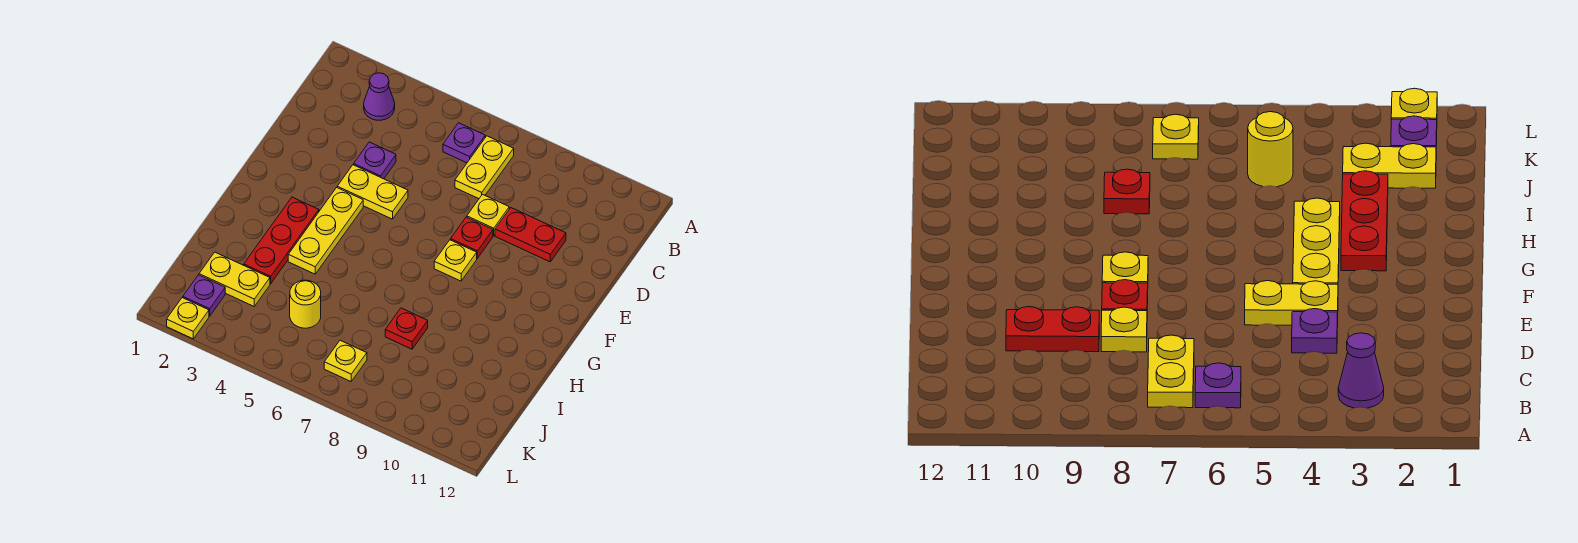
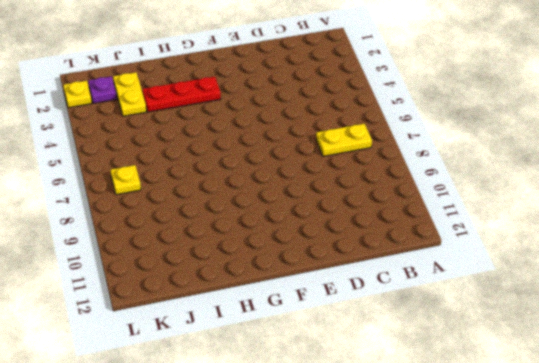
none -> purple cone B3 level 1
none -> purple plate B6 level 1
none -> purple plate D4 level 1

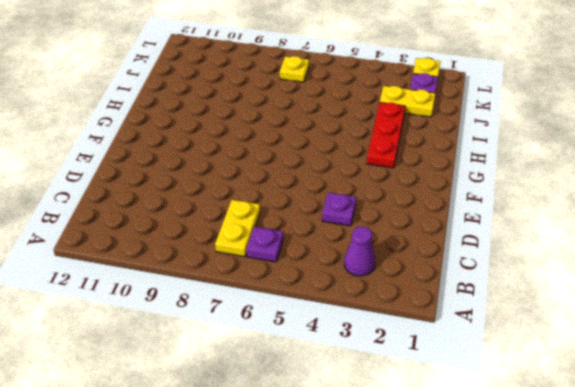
none -> yellow plate D8 level 1
none -> red plate D9:D10 level 1
none -> yellow plate E4:E5 level 1

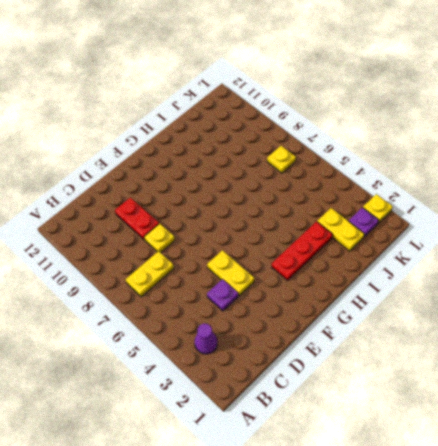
none -> purple plate B6 level 1
none -> red plate E8 level 1
none -> yellow plate F4:H4 level 1

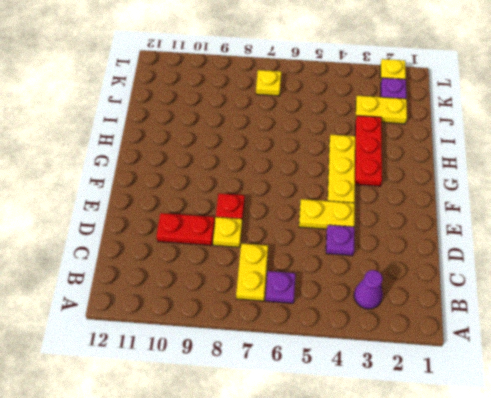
none -> yellow plate F8 level 1
none -> red plate I8 level 1
none -> yellow round brick J5 level 1

